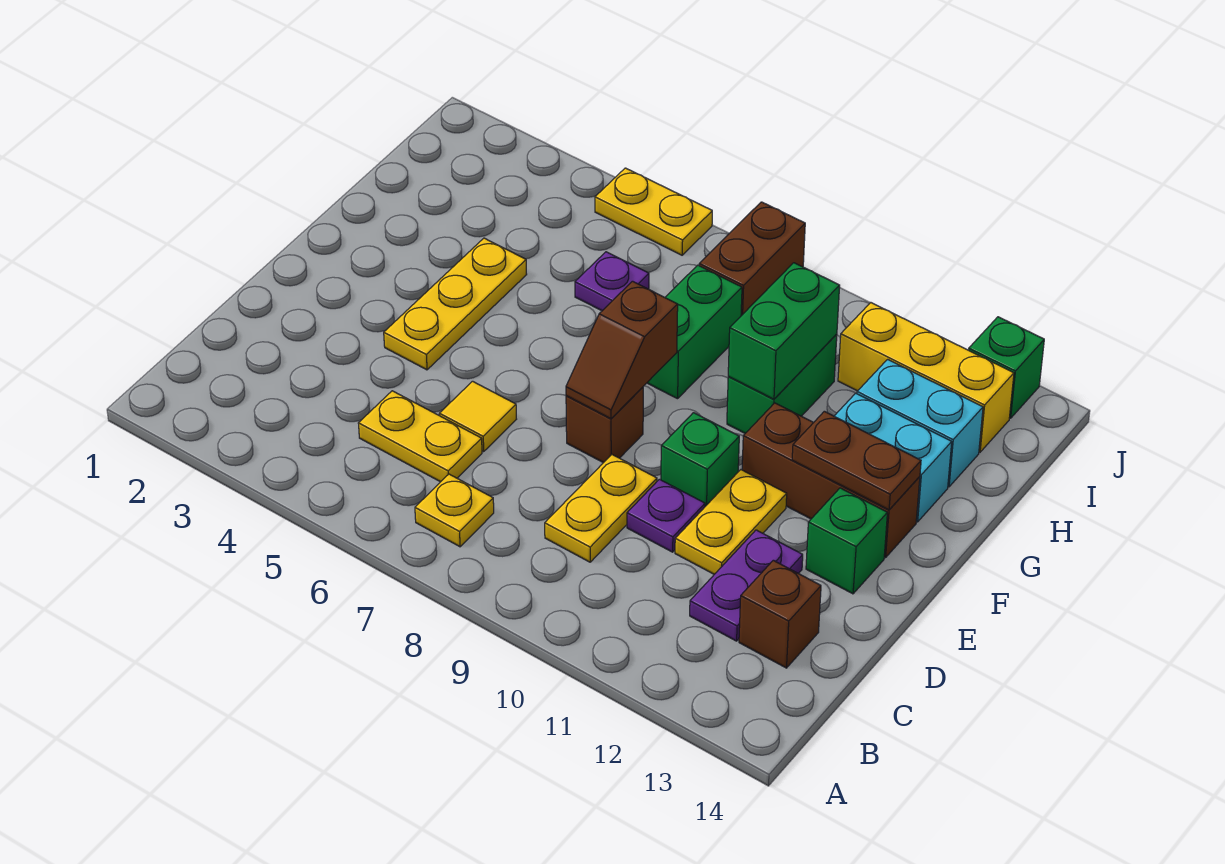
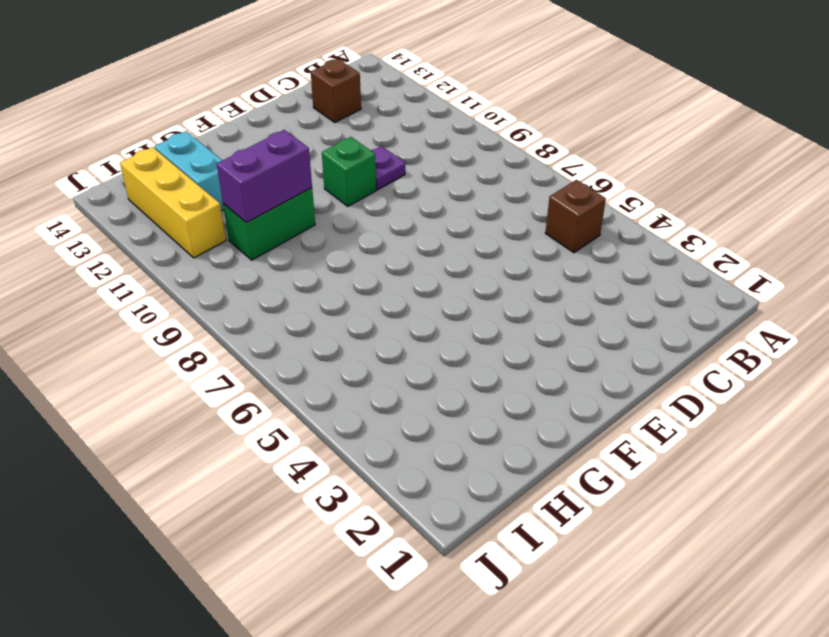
brown brick B5 level 1 -> brown brick E8 level 1
purple brick G10:H10 level 2 -> green brick G10:H10 level 2
none -> yellow plate B7 level 1
none -> yellow plate C5:C6 level 1
none -> yellow plate C9:D9 level 1

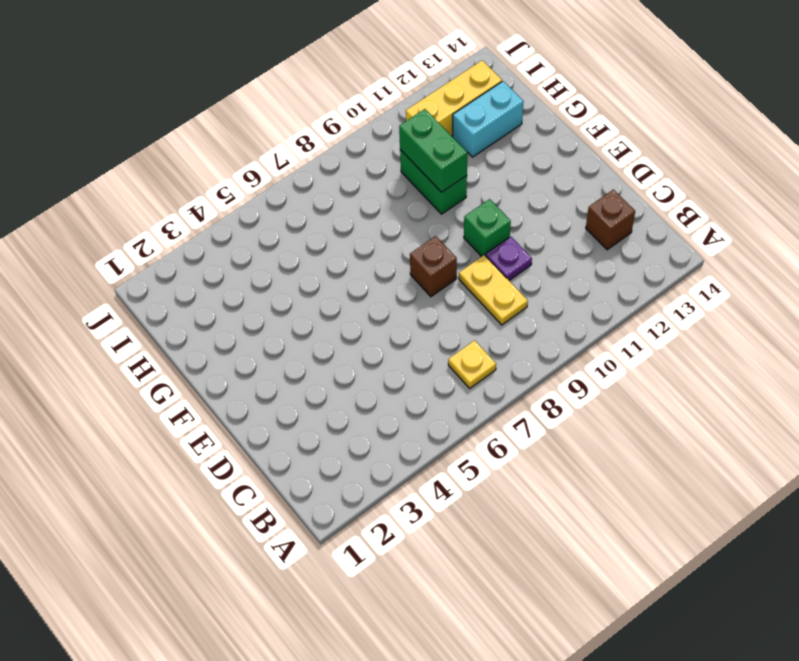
none -> yellow plate C5:C6 level 1
none -> purple plate C12:D12 level 1
none -> yellow tile D6 level 1

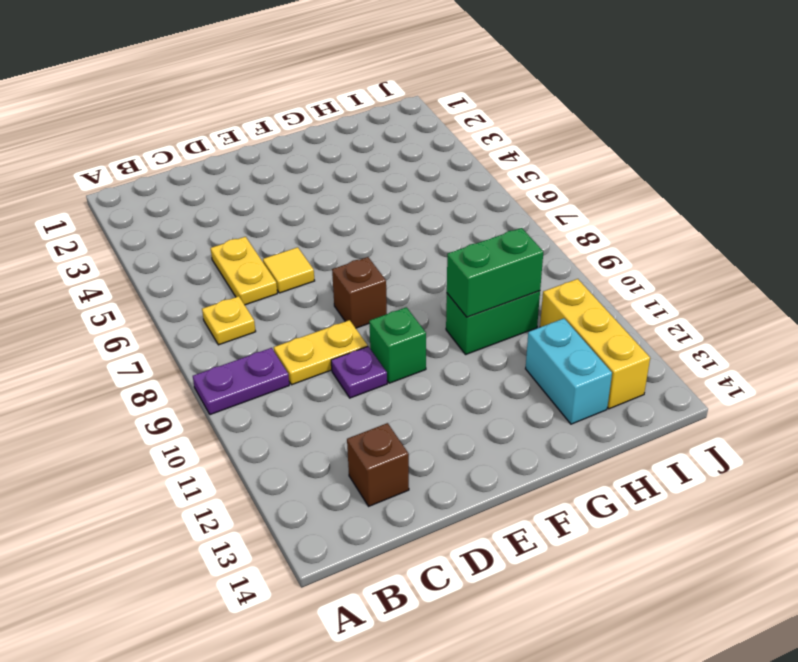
purple plate A9:B9 level 1 -> purple plate C12:D12 level 1
none -> yellow plate D11:E11 level 1
none -> yellow plate E4:G4 level 1
none -> green brick E13 level 1

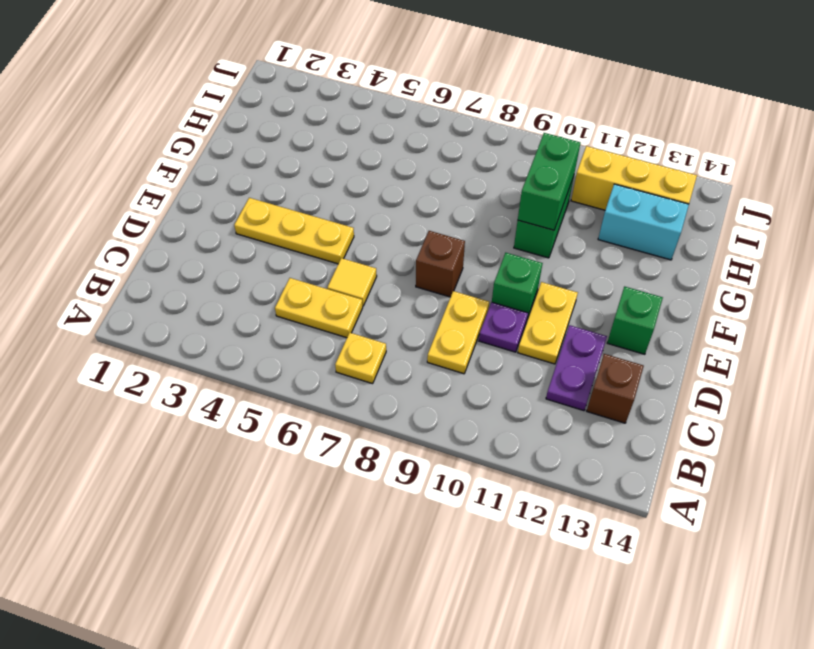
yellow plate E3:E5 level 1 -> yellow plate E4:G4 level 1
none -> brown brick F11:F13 level 1
none -> green brick G8:H8 level 1
none -> cyan brick G12:G13 level 1

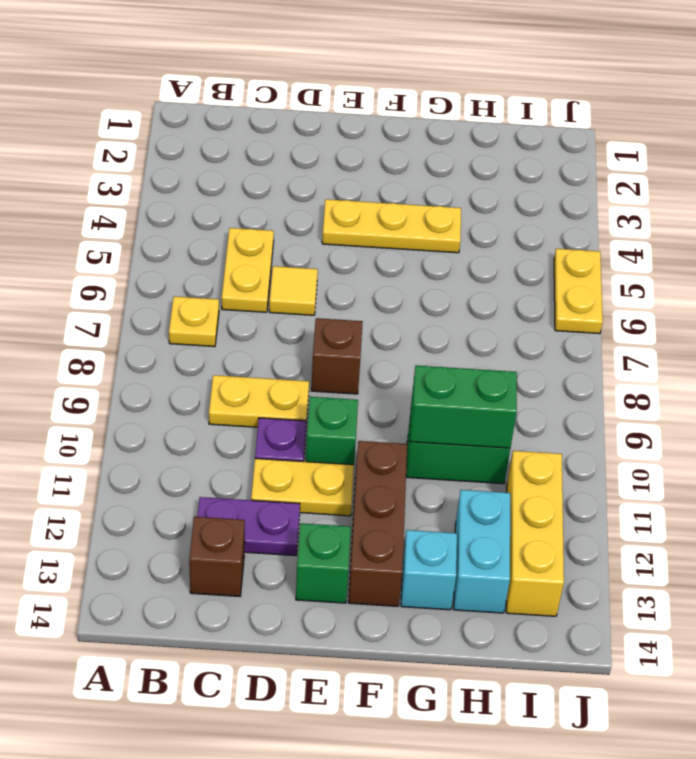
cyan brick G13 level 1 -> cyan brick G12:G13 level 1
none -> green brick G8:H8 level 1
none -> purple plate H6 level 1
none -> brown brick I8:J8 level 1

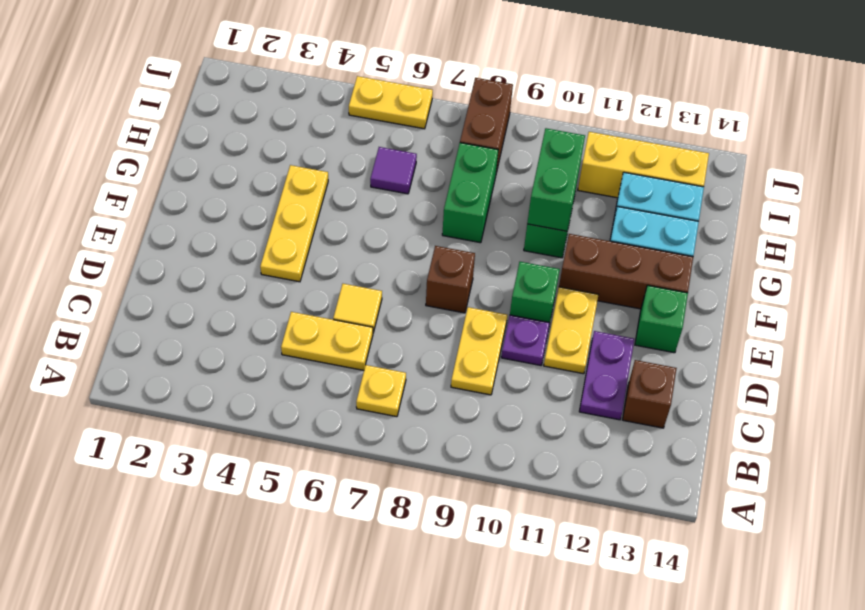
purple tile H6 level 1 -> purple plate H6 level 1
none -> green brick J13 level 1
none -> brown slope E8:F8 level 2 top F
none -> brown plate F12:F13 level 2

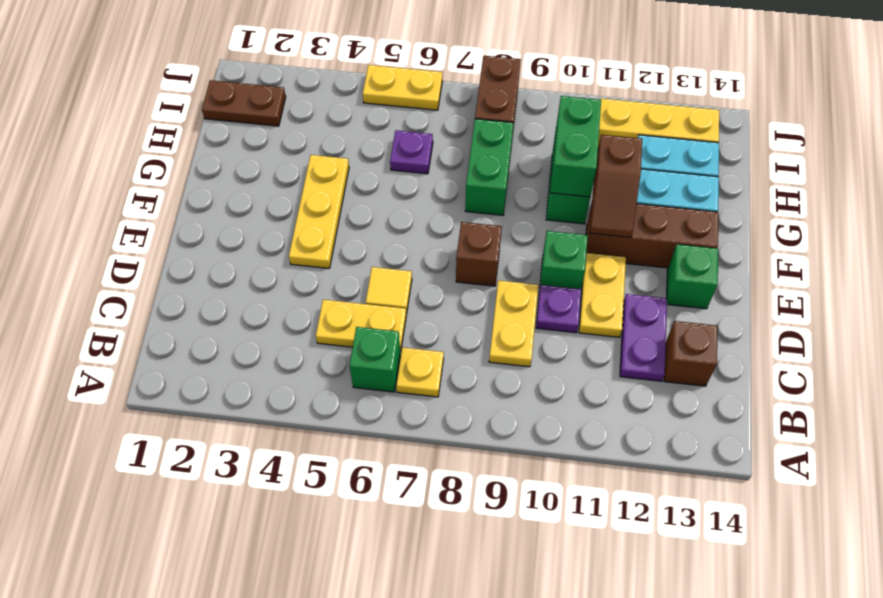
green brick B6 level 1 -> green brick J13 level 1
brown slope F11:G11 level 2 top G -> brown slope E8:F8 level 2 top F
brown plate I1:I2 level 1 -> brown plate F12:F13 level 2

